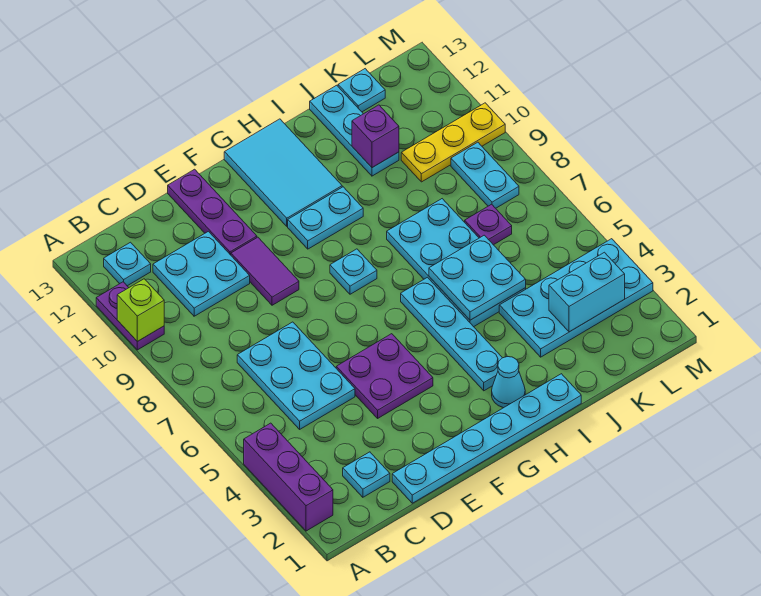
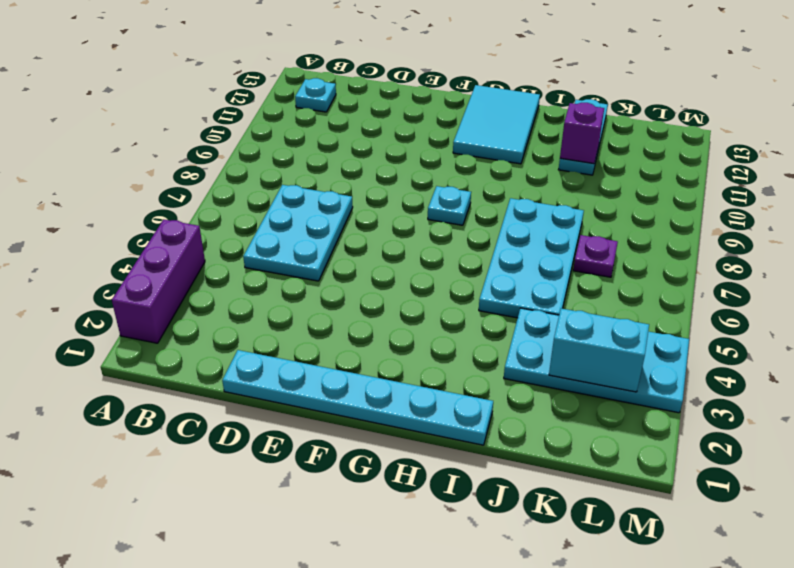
none -> purple plate A10:A11 level 1
none -> cyan plate C2 level 1
none -> cyan plate C10:D11 level 1

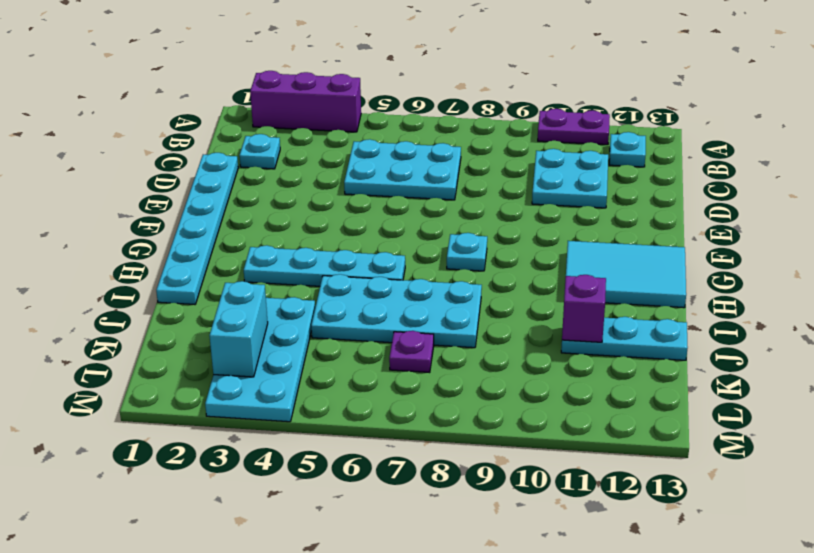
none -> purple plate E4:F5 level 1
none -> purple tile E9:E10 level 1
none -> purple plate E11:E13 level 1

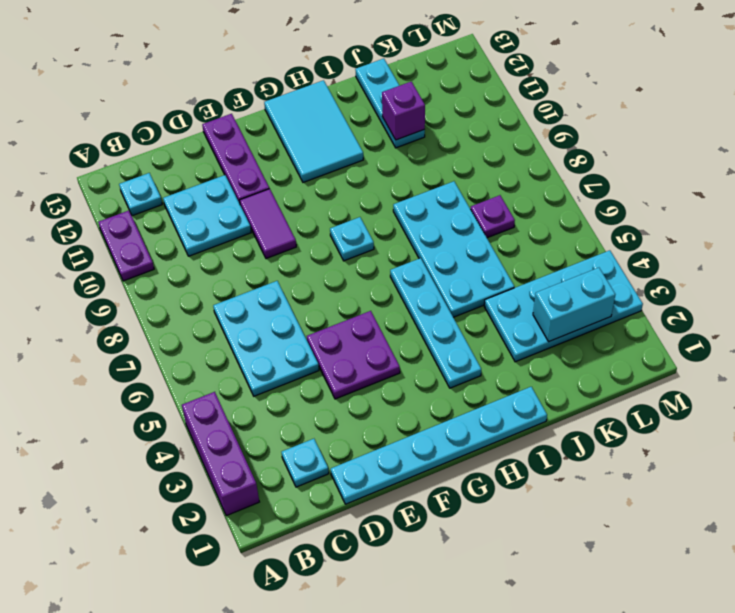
none -> cyan plate G10:H10 level 1
none -> cyan cone H2 level 1
none -> yellow plate K10:M10 level 1

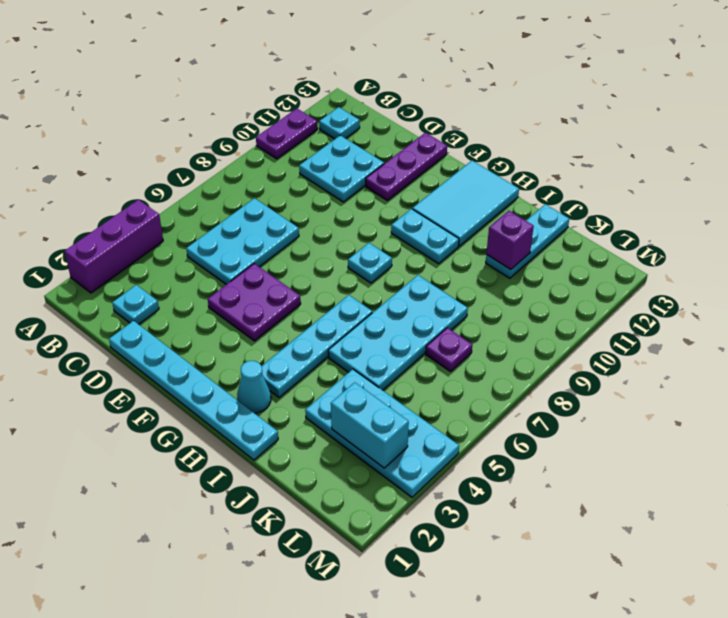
none -> purple tile E9:E10 level 1
none -> yellow plate K10:M10 level 1
none -> cyan plate K13 level 1

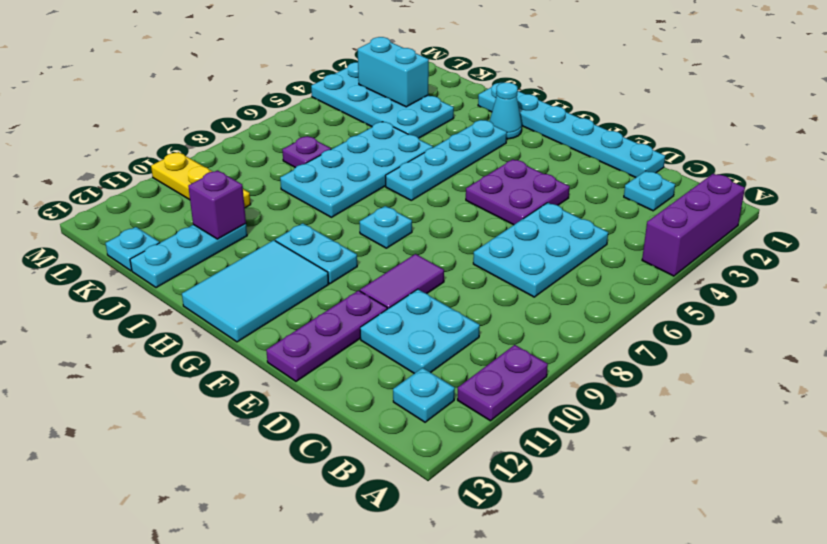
none -> cyan plate L8:L9 level 1
none -> lime brick A10 level 2
none -> cyan plate I5:J6 level 2

